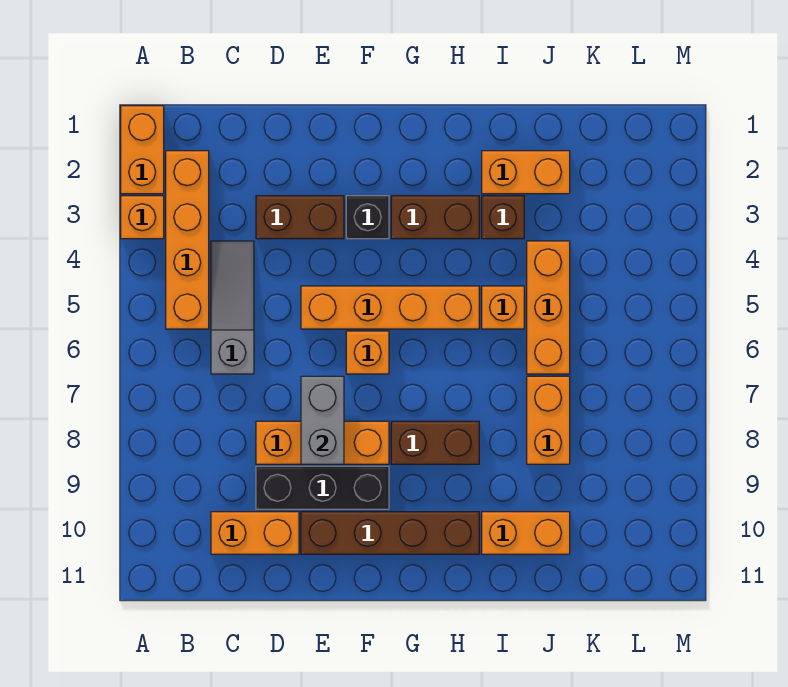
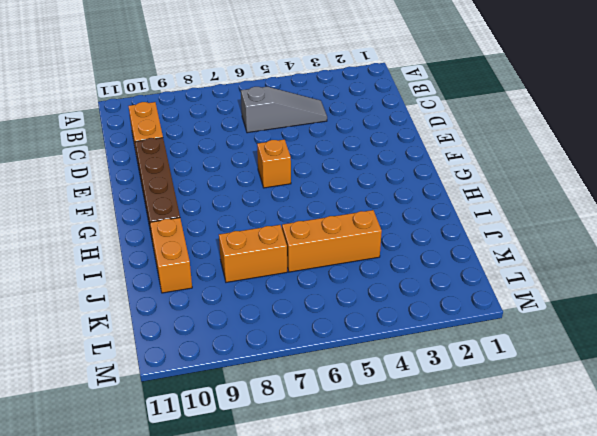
none -> orange brick A1:A2 level 1
none -> orange brick A3 level 1
none -> orange brick B2:B5 level 1

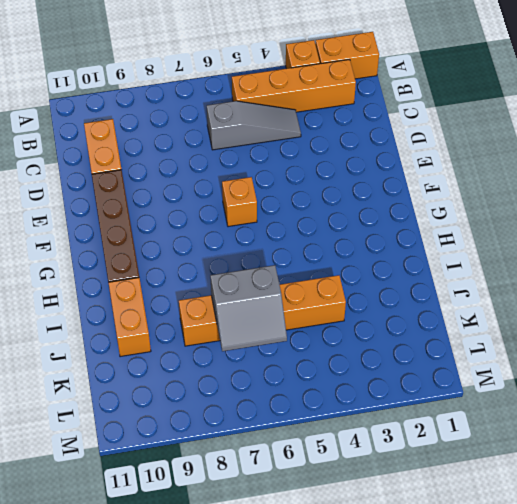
grey slope J6:K7 level 2 top J -> none
none -> brown brick D3:E3 level 1
none -> orange brick D8:F8 level 1
none -> black brick D9:F9 level 1

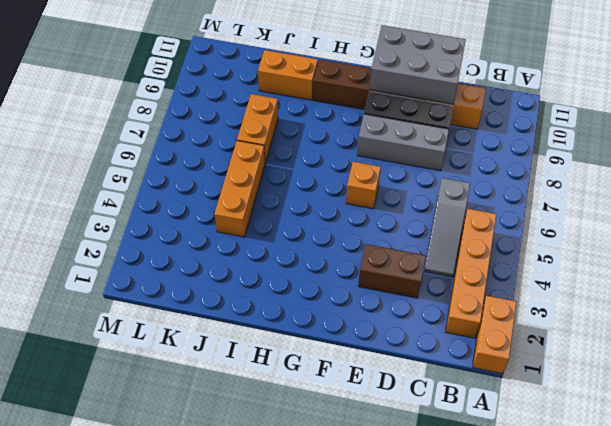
grey brick D8:F8 level 1 -> orange brick D8:F8 level 1
grey brick D10:F11 level 2 -> none
none -> orange brick A3 level 1
none -> orange brick E5:H5 level 1
none -> black brick F3 level 1

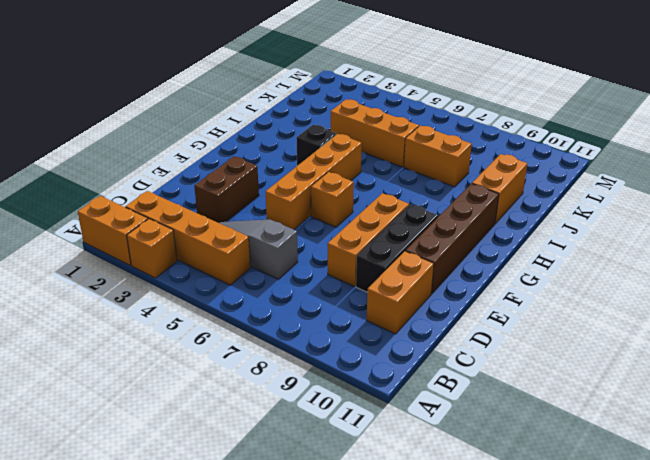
black brick H4 level 1 -> black brick F3 level 1
none -> brown brick G3:H3 level 1
none -> brown brick G8:H8 level 1
none -> orange brick I2:J2 level 1

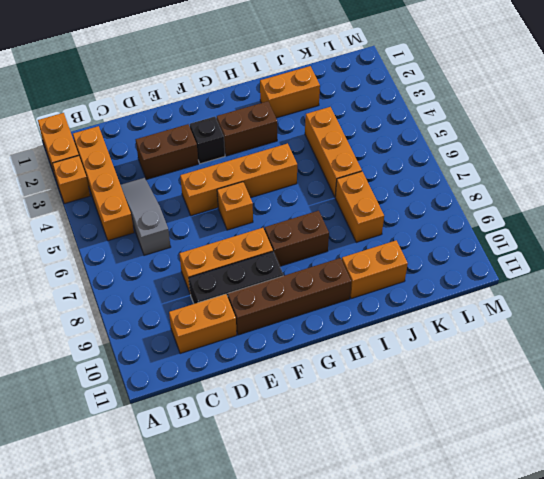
none -> brown brick I3 level 1
none -> orange brick I5 level 1
none -> grey brick E7:E8 level 2

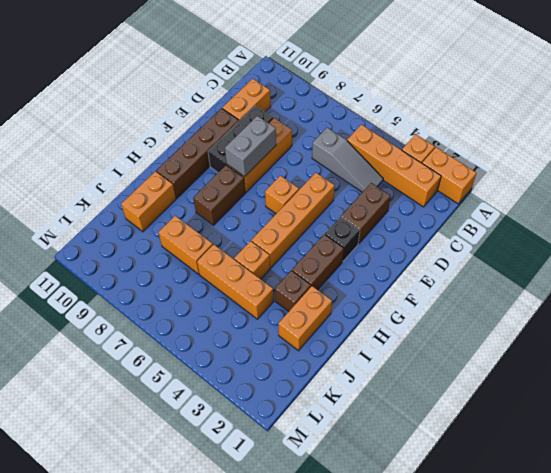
grey brick E8:F8 level 2 -> grey brick E7:E8 level 2

